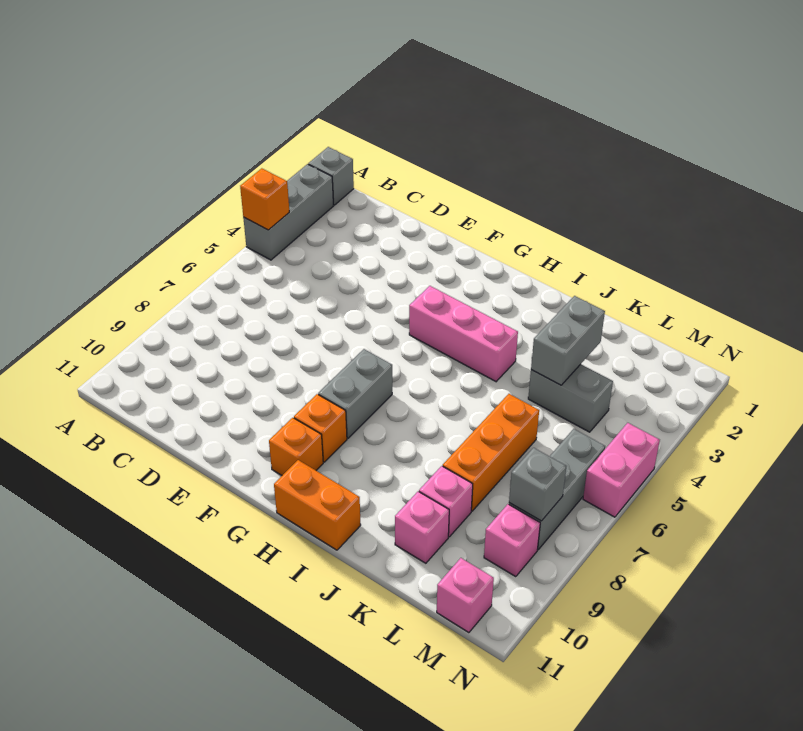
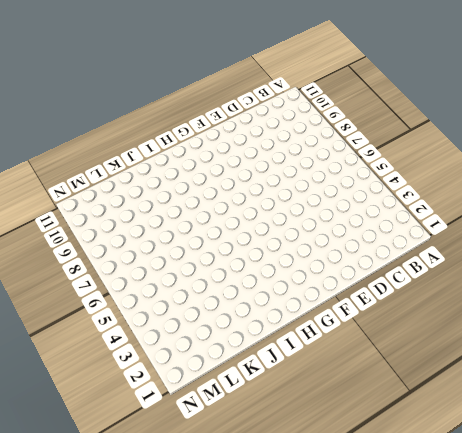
none -> grey brick A1 level 1
none -> grey brick A2:A4 level 1
none -> pink brick G4:I4 level 1

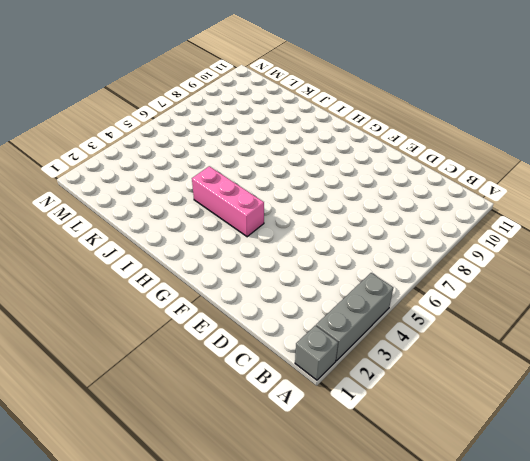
none -> grey brick G7:G8 level 1
none -> orange brick G9 level 1
none -> orange brick G10 level 1

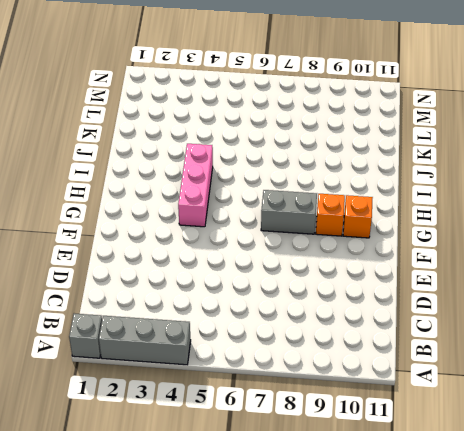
none -> orange brick H11:I11 level 1
none -> grey brick K4:L4 level 1
none -> orange brick K6:K8 level 1

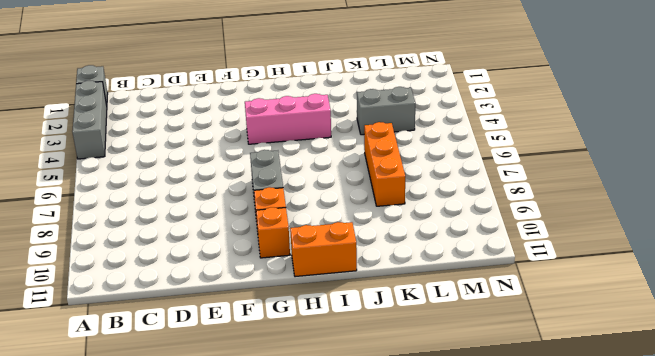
none -> pink brick K9 level 1
none -> pink brick K10 level 1
none -> grey brick M6:M8 level 1

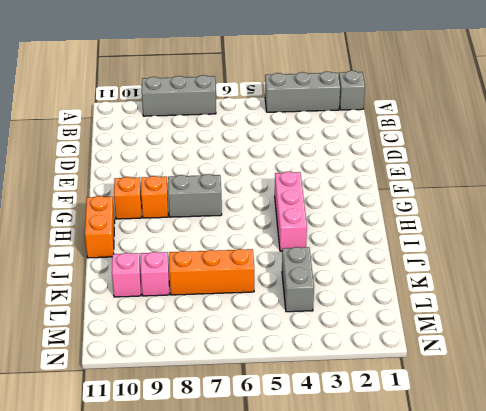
grey brick A7:A9 level 1 -> grey brick M6:M8 level 1
none -> pink brick M9 level 1
none -> pink brick M11 level 1
none -> pink brick N5:N6 level 1

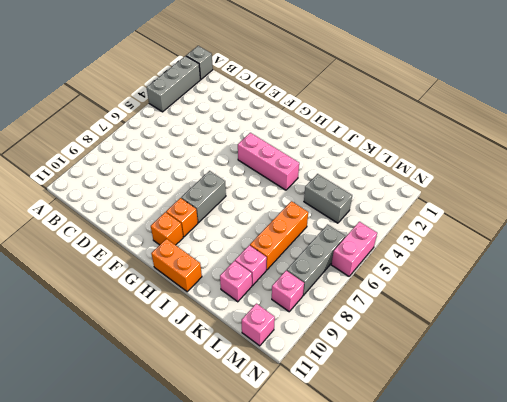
none -> orange brick A4 level 2
none -> grey brick K3:K4 level 2
none -> grey brick M8 level 2

